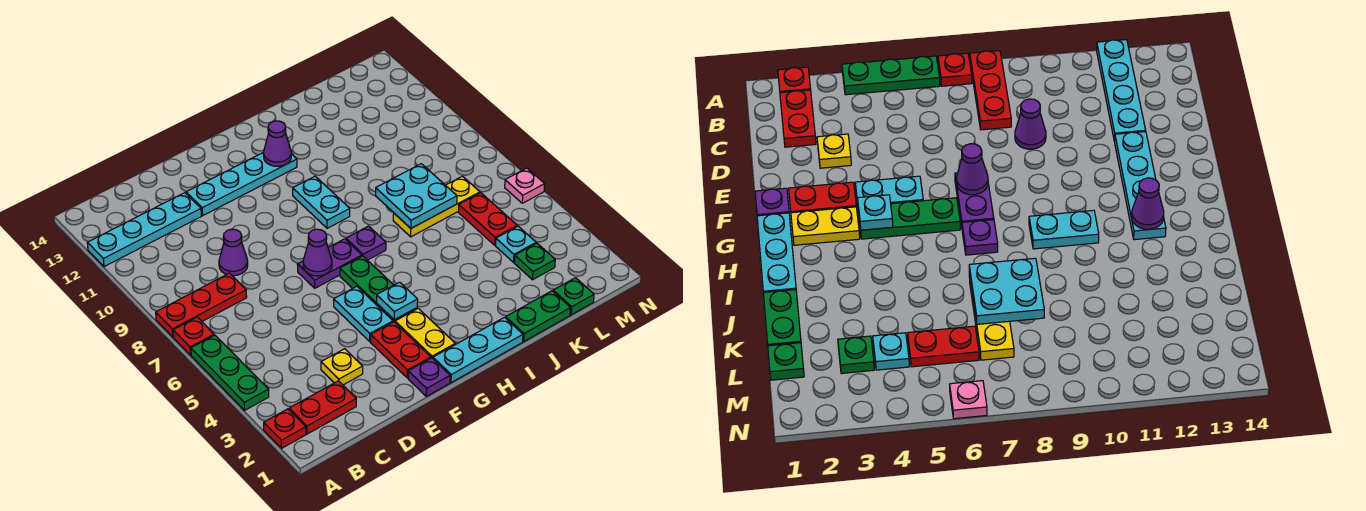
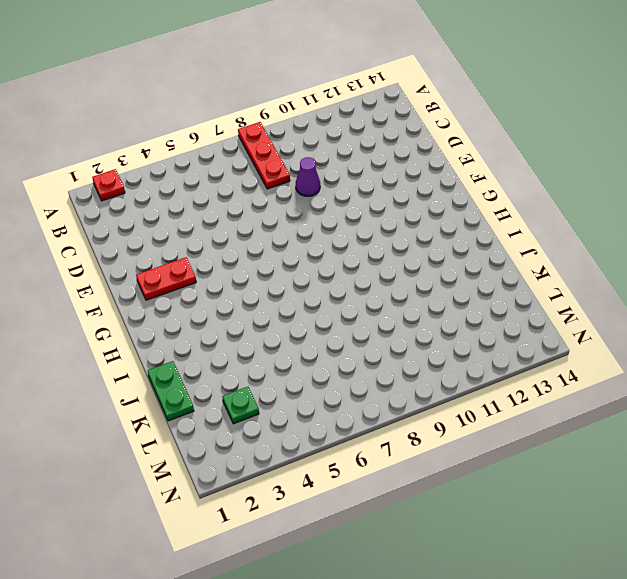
none -> green plate A4:A6 level 1
none -> red plate A7 level 1
none -> cyan plate A12:D12 level 1

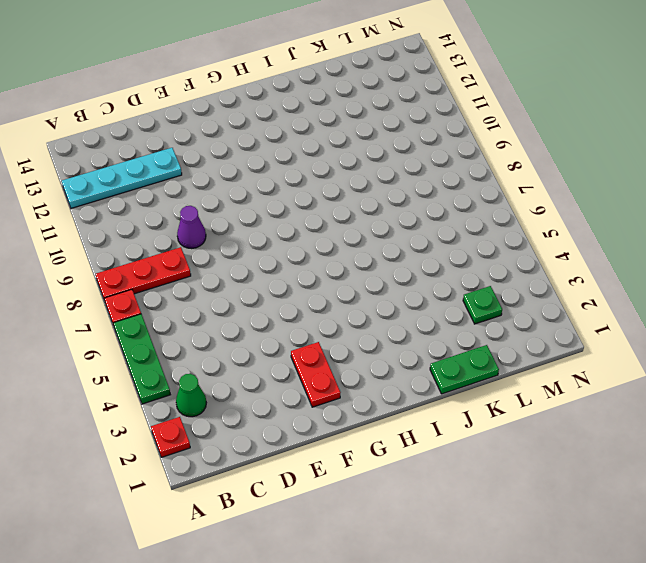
green cone B3 level 1 -> none
none -> red plate B2:C2 level 1
none -> yellow plate D3 level 1
none -> cyan plate E12:H12 level 1

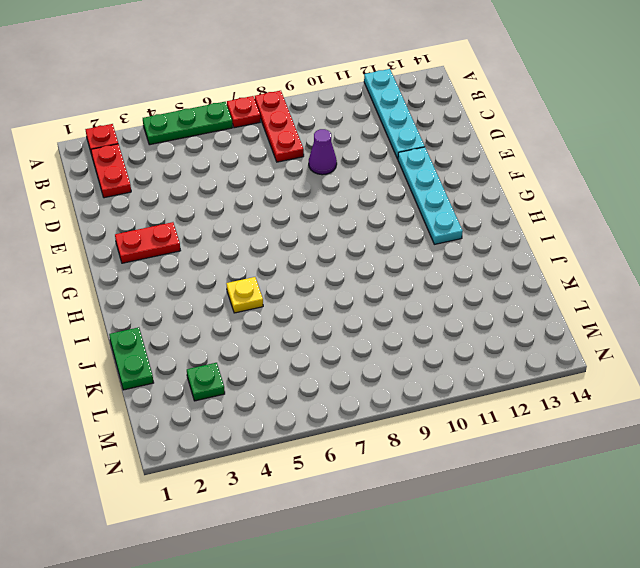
yellow plate I5 level 1 -> yellow plate D3 level 1
none -> purple plate F1 level 1
none -> cyan plate F4:F5 level 1
none -> purple plate F7:G7 level 1

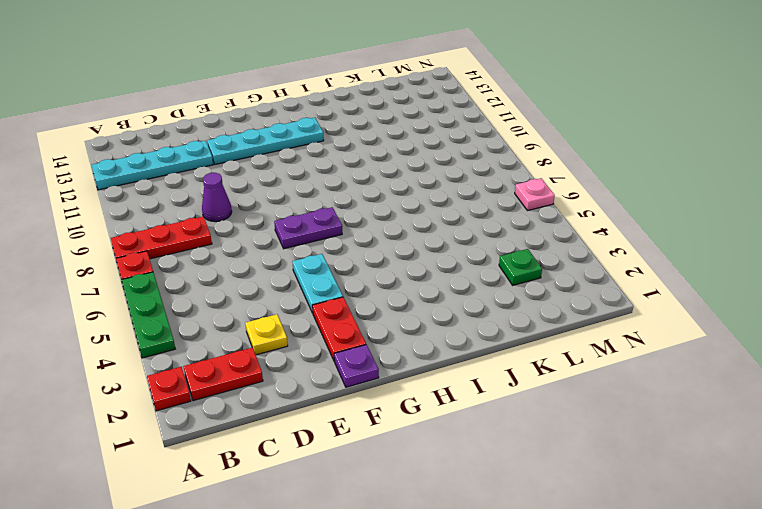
none -> cyan plate G1:I1 level 1
none -> yellow plate G2:G3 level 1
none -> green plate G4:G6 level 1

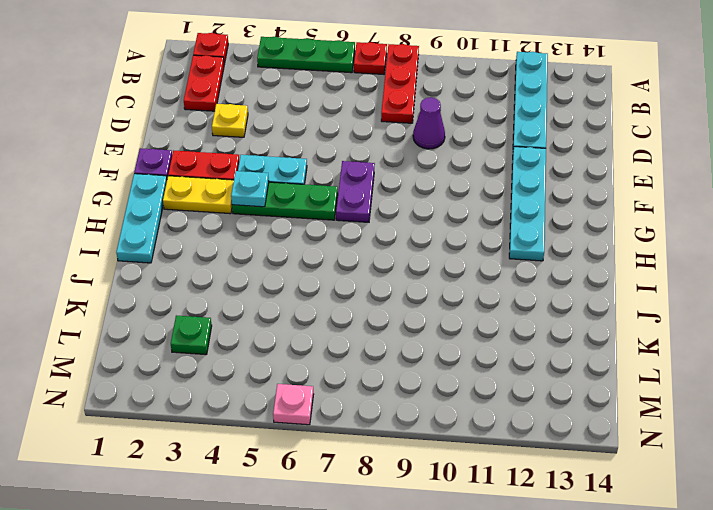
none -> purple plate H7 level 1
none -> cyan plate H9:H10 level 1
none -> green plate J1:K1 level 1

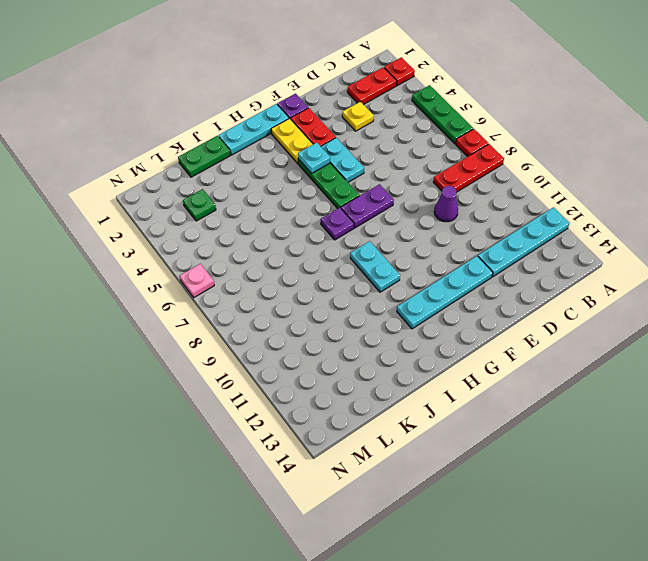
none -> yellow plate J7:L7 level 1
none -> green plate L1 level 1
none -> cyan plate L4 level 1

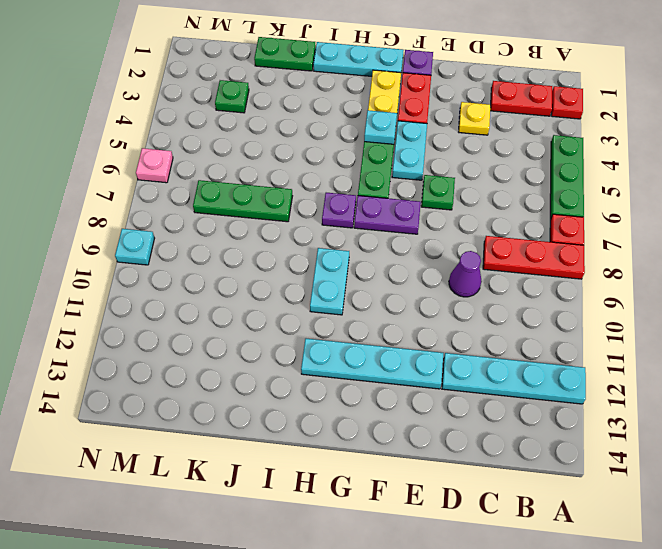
green plate E6 level 1 -> green plate L1 level 1
green plate J7:L7 level 1 -> yellow plate J7:L7 level 1
cyan plate N9 level 1 -> cyan plate L4 level 1
none -> red plate L5:L6 level 1
none -> purple cone F7 level 2
none -> purple cone H12 level 2

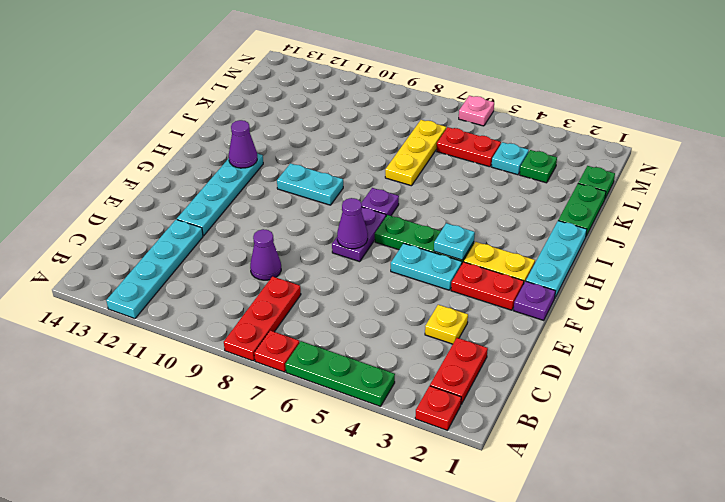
none -> cyan plate J7:K8 level 2

